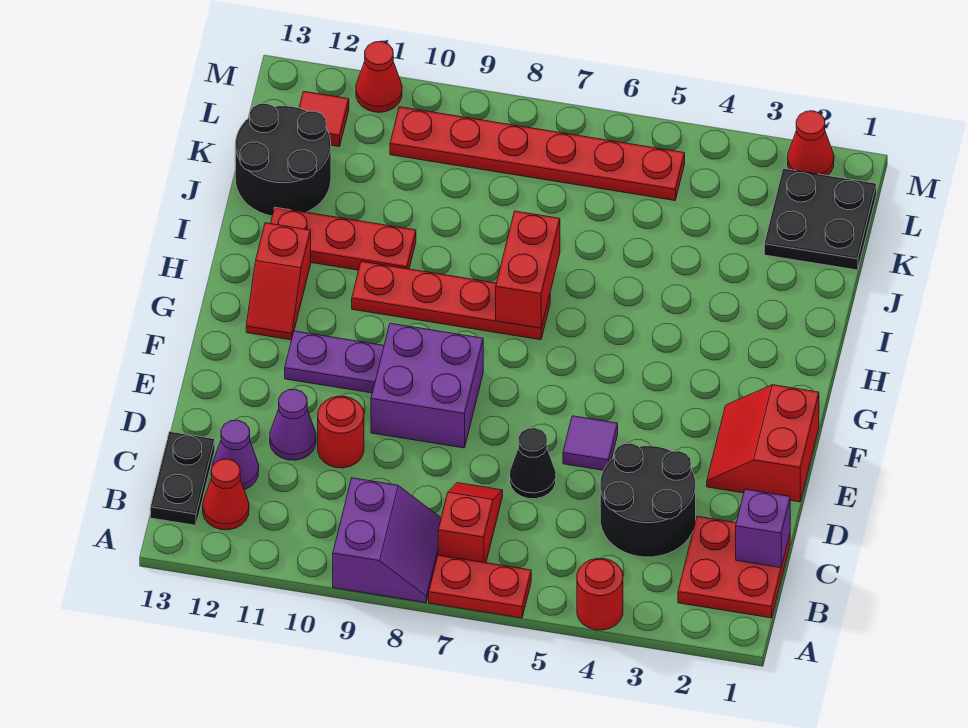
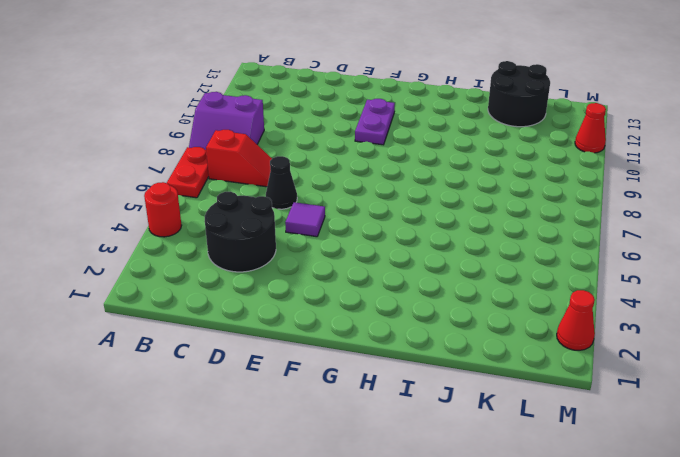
none -> red plate B1:C2 level 1
none -> red cone B12 level 1
none -> black plate B13:C13 level 1

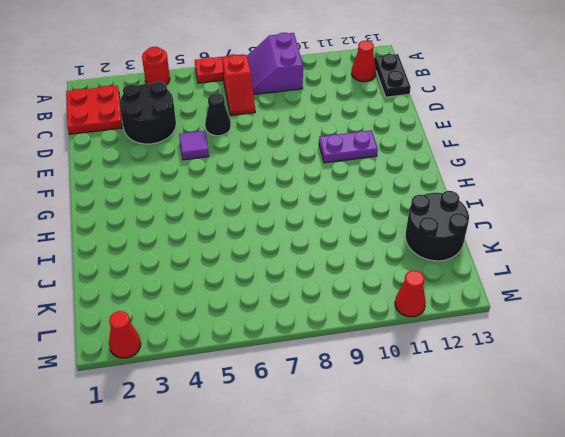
none -> purple cone C12 level 1
none -> red round brick D10 level 1
none -> purple cone D11 level 1

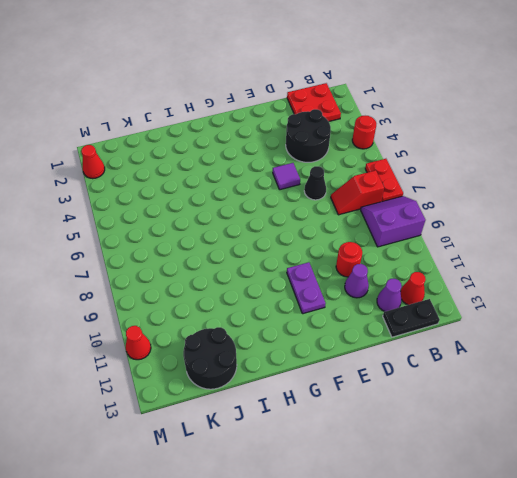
none -> red slope E1:F2 level 1 top 1
none -> purple brick E8:F9 level 1
none -> red slope G12:H12 level 1 top H

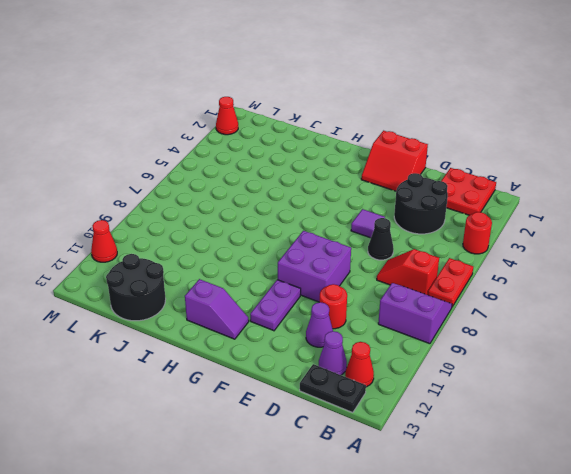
purple slope G12:H12 level 1 top H -> red slope G12:H12 level 1 top H
none -> red plate H7:H10 level 1
none -> red plate I10:I12 level 1
none -> black plate K1:L2 level 1

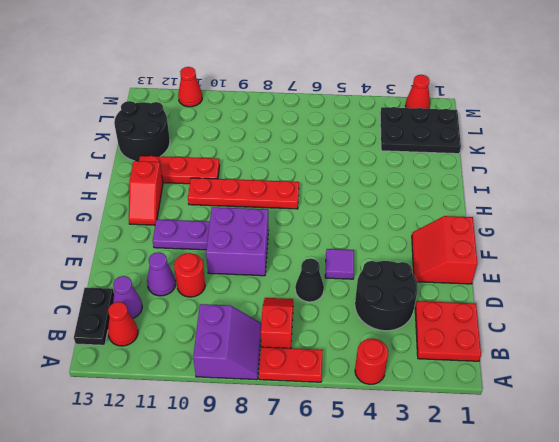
black plate K1:L3 level 1 -> black plate K1:L2 level 1
none -> red plate L5:L10 level 1
none -> red tile L12 level 1
none -> purple brick C1 level 2

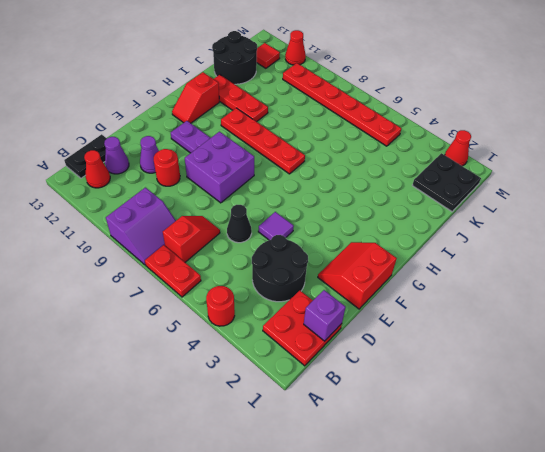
none -> red brick H7:I7 level 2

